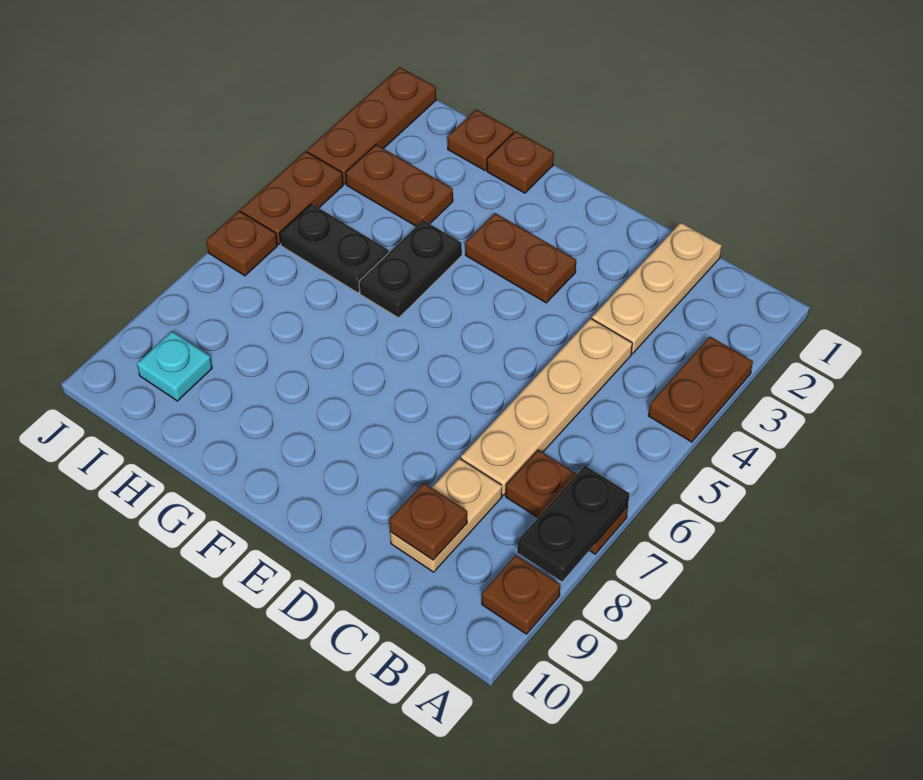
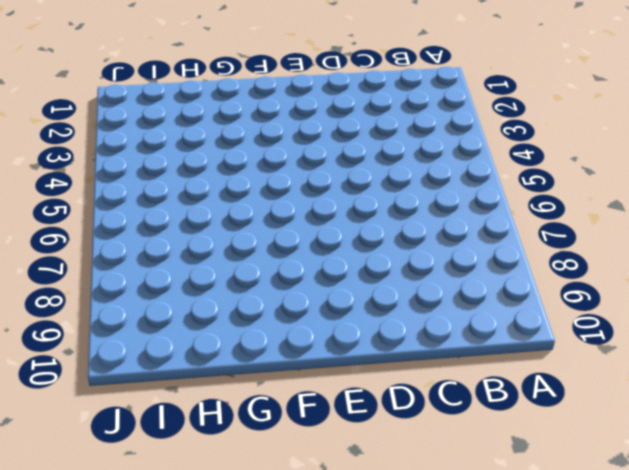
none -> brown plate A3:A4 level 1
none -> brown plate A7:B7 level 1
none -> brown plate A9 level 1

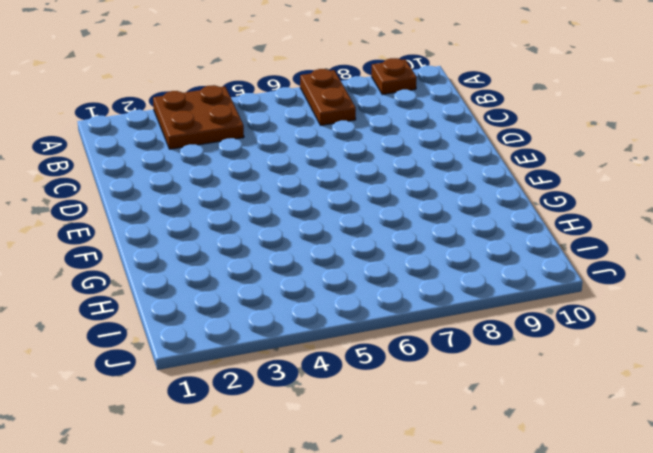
brown plate A3:B4 level 1 -> brown plate A3:A4 level 1
none -> tan plate C1:C3 level 1
none -> tan plate C4:C7 level 1
none -> tan plate C8:C9 level 1

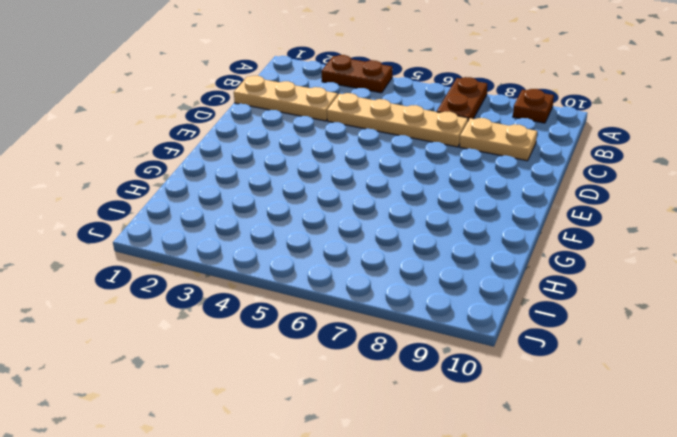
none -> brown plate E3:F3 level 1
none -> brown plate G1 level 1
none -> black plate G4:G5 level 1

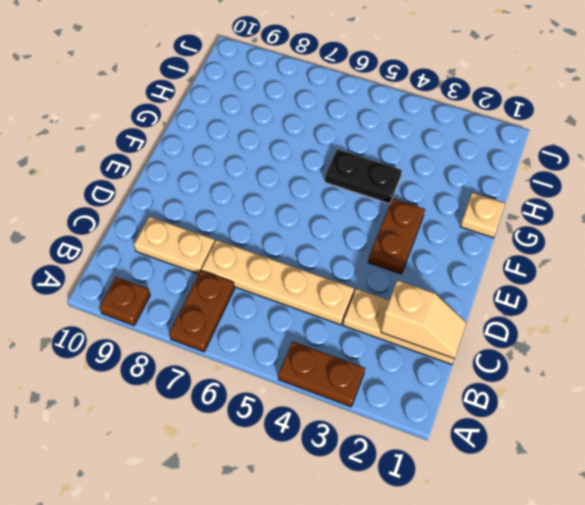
tan slope C1:C2 level 2 top 2 -> none
tan plate G1 level 1 -> brown plate G1 level 1
none -> brown plate H1 level 1
none -> brown plate H3:I3 level 1
none -> black plate H5:I5 level 1

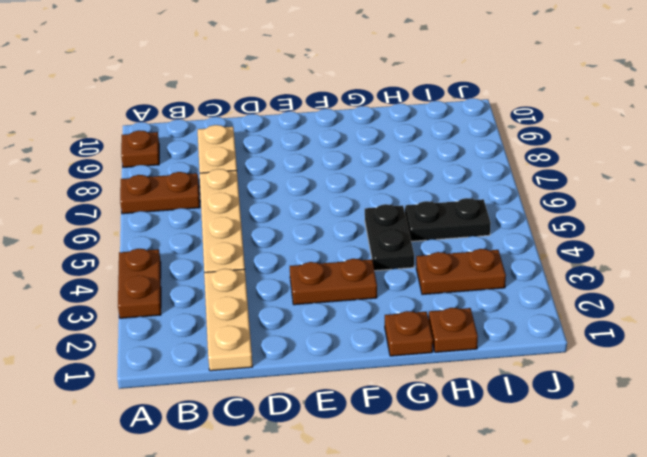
none -> cyan plate I9 level 1
none -> brown plate J1:J3 level 1
none -> brown plate J4:J5 level 1

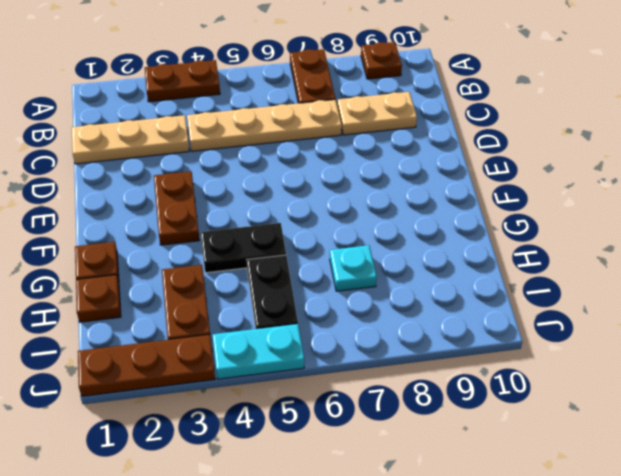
cyan plate H7 level 1 -> cyan plate I9 level 1
cyan plate J4:J5 level 1 -> brown plate J4:J5 level 1
none -> brown plate J6 level 1
none -> black plate A7:A8 level 2
none -> brown plate C9 level 2

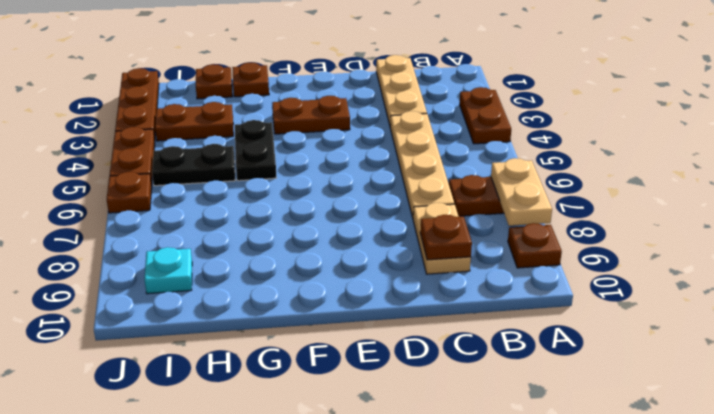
tan plate A7:A8 level 2 -> black plate A7:A8 level 2

